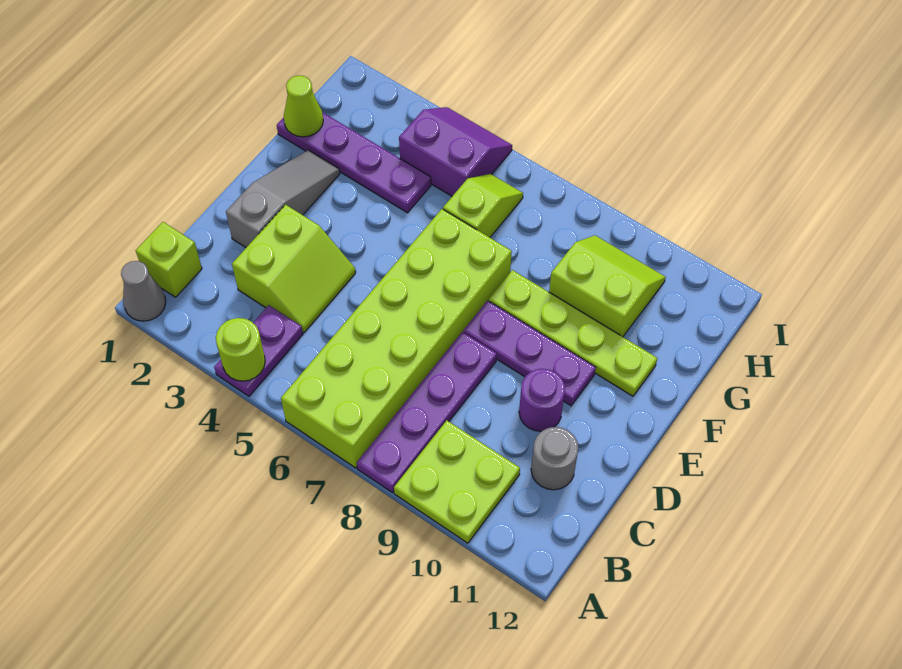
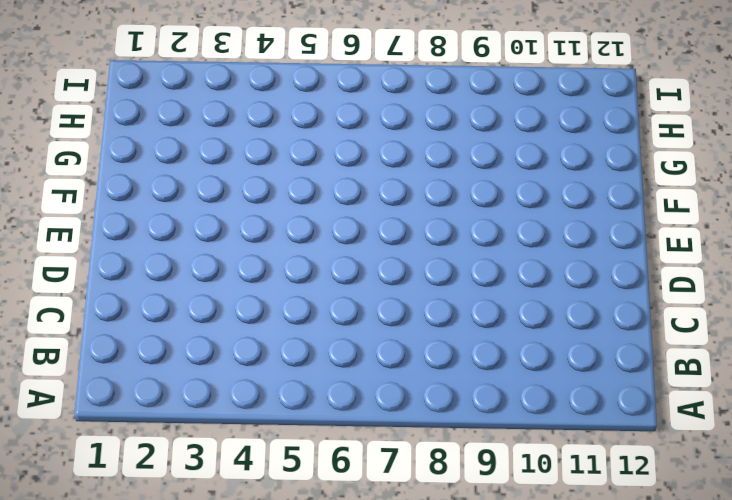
none -> grey cone A1 level 1
none -> purple plate A4:B4 level 1
none -> lime brick A6:F7 level 1

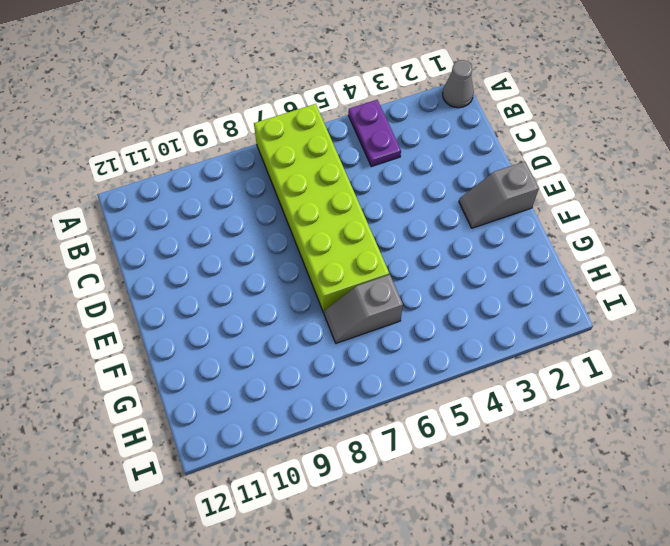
grey slope E1:E2 level 1 top 1 -> grey slope D2:F2 level 1 top D
grey slope G6:G7 level 1 top 6 -> lime slope G6:H6 level 1 top G
none -> purple plate A8:D8 level 1
none -> lime plate A9:B10 level 1
none -> lime brick B1 level 1

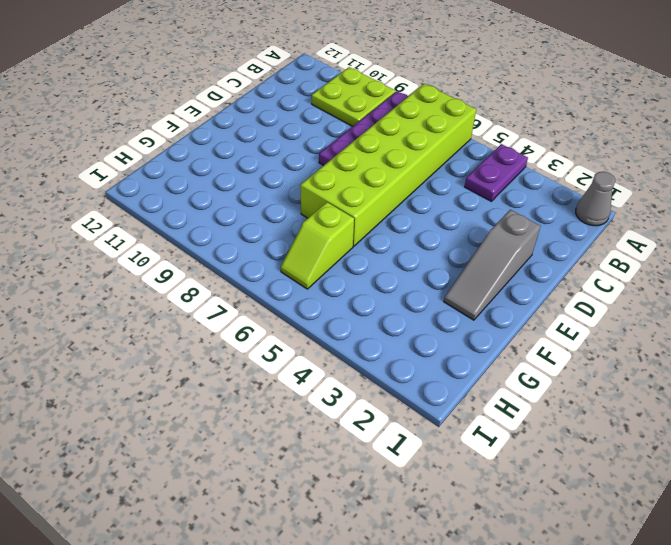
none -> lime brick B1 level 1
none -> lime slope C3:D4 level 1 top 3
none -> grey round brick C11 level 1

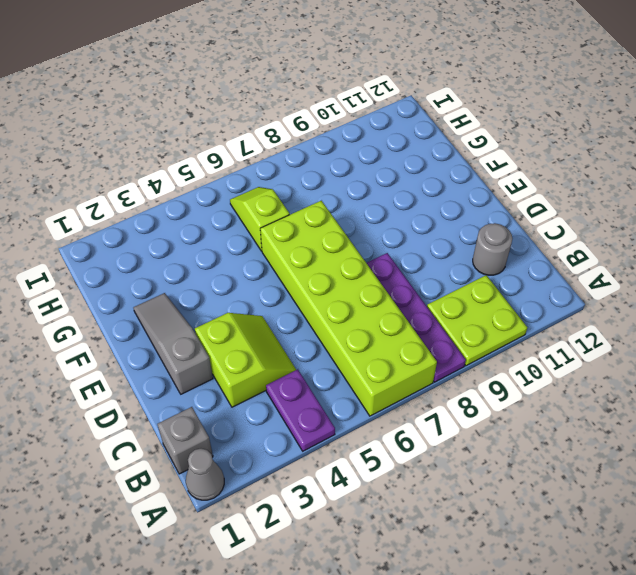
grey brick B1 level 1 -> lime brick B1 level 1
none -> purple round brick D10 level 1
none -> purple plate E8:E10 level 1
none -> lime plate F8:F11 level 1

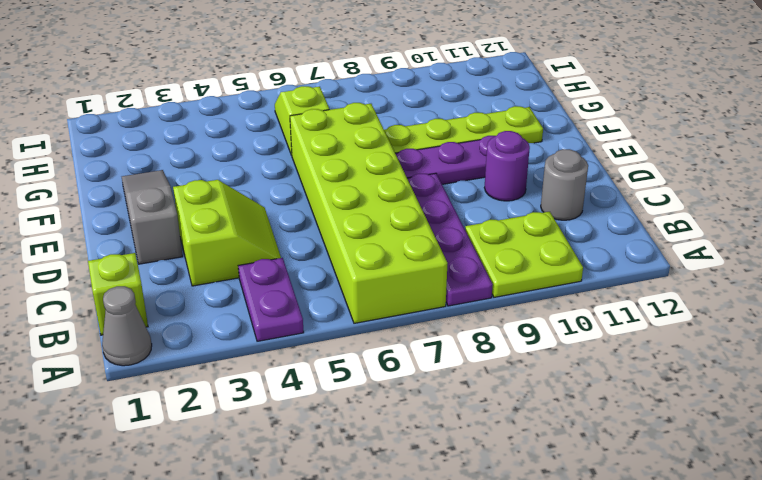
none -> purple plate G1:G4 level 1
none -> lime slope G9:H10 level 1 top G
none -> purple slope H4:I5 level 1 top H

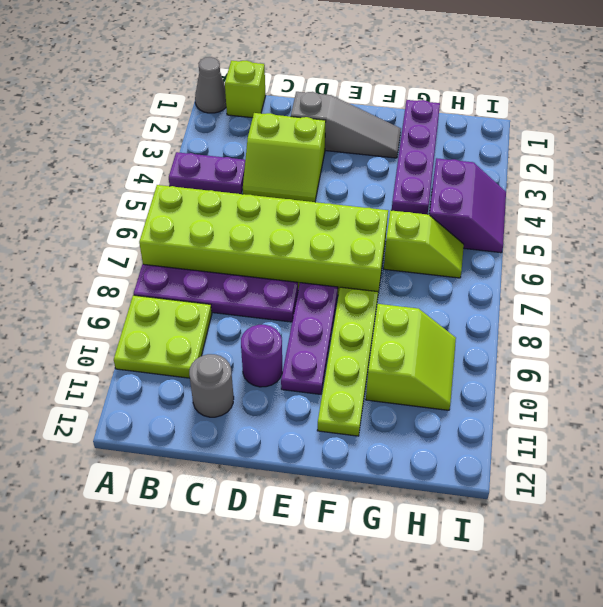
none -> lime round brick A4 level 2
none -> lime cone G1 level 2

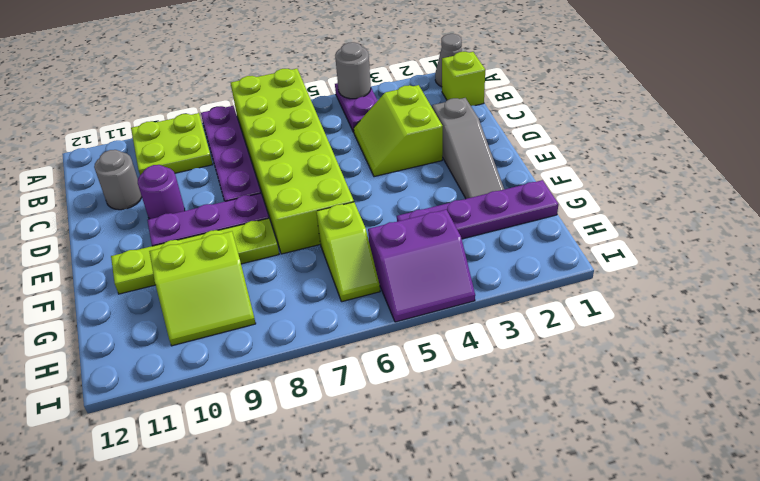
grey round brick A4 level 2 -> lime round brick A4 level 2
none -> lime cone G1 level 2

